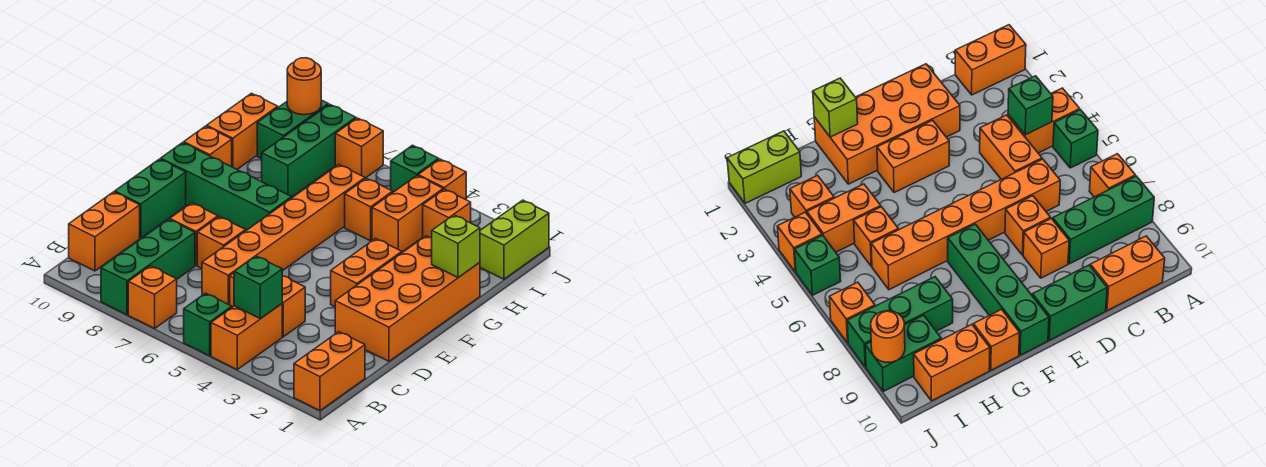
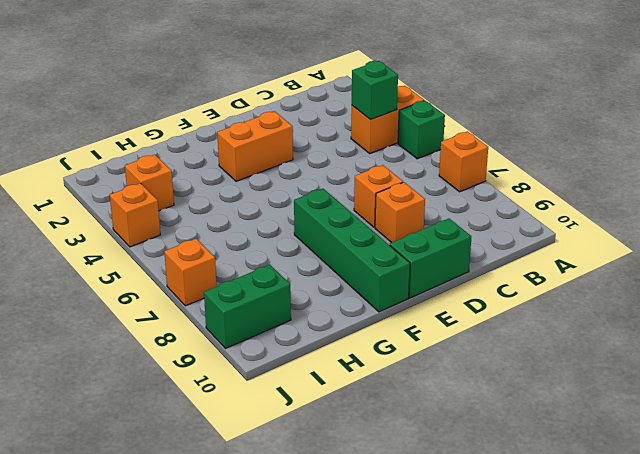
none -> orange brick A1:B1 level 1
none -> green brick A8:C8 level 1
none -> orange brick B10:C10 level 1

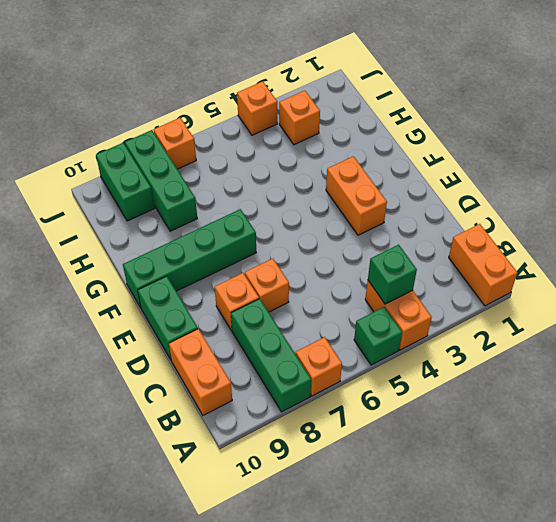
none -> orange brick C4:C5 level 1
none -> orange brick C6:H6 level 1
none -> orange brick D1:G2 level 1

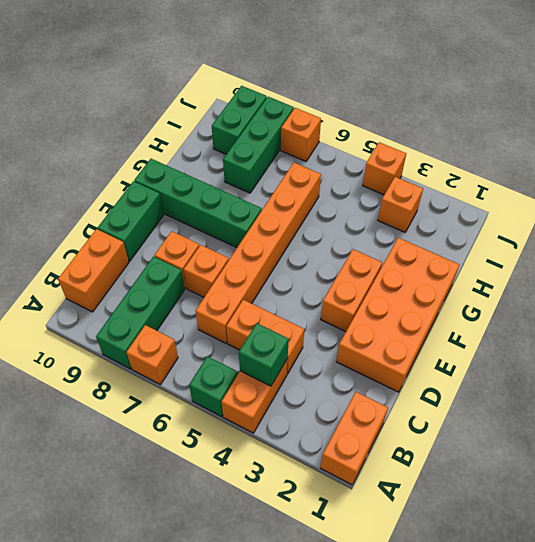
none -> orange brick G10 level 1
none -> orange brick H4:I4 level 1
none -> orange brick H5 level 1

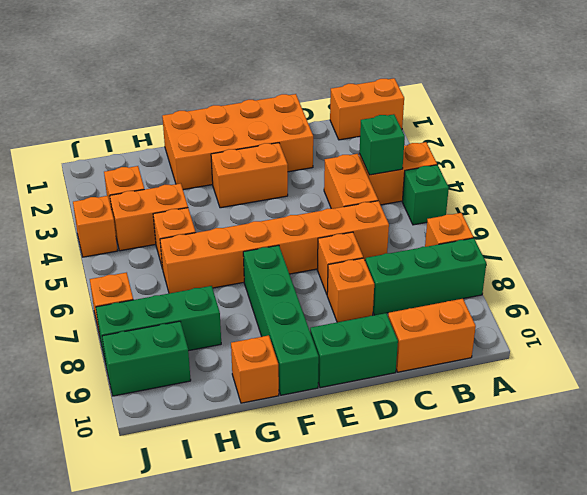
none -> orange brick H10:I10 level 1
none -> lime brick I1:J1 level 1
none -> green brick J5 level 1

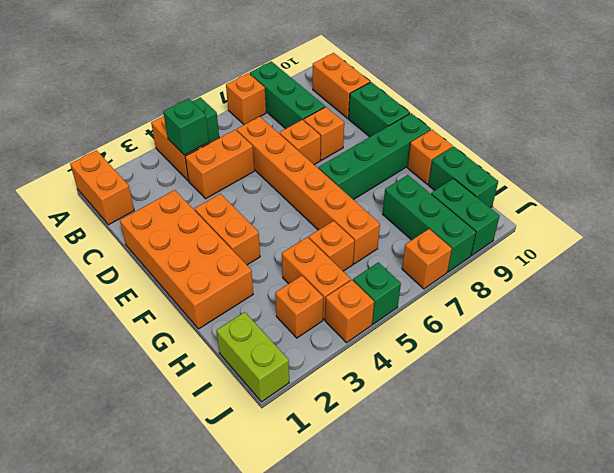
green brick H10:I10 level 1 -> orange brick H10:I10 level 1
none -> lime brick G1 level 2
none -> orange round brick J9 level 2

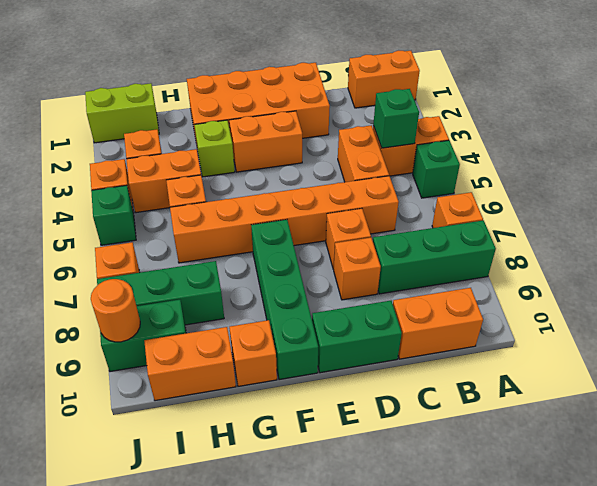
lime brick G3 level 1 -> lime brick G1 level 2

